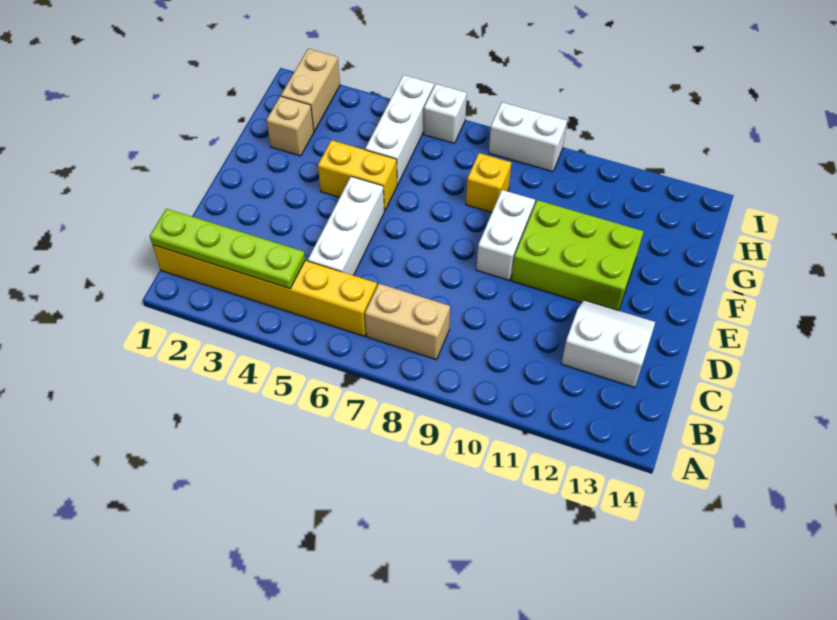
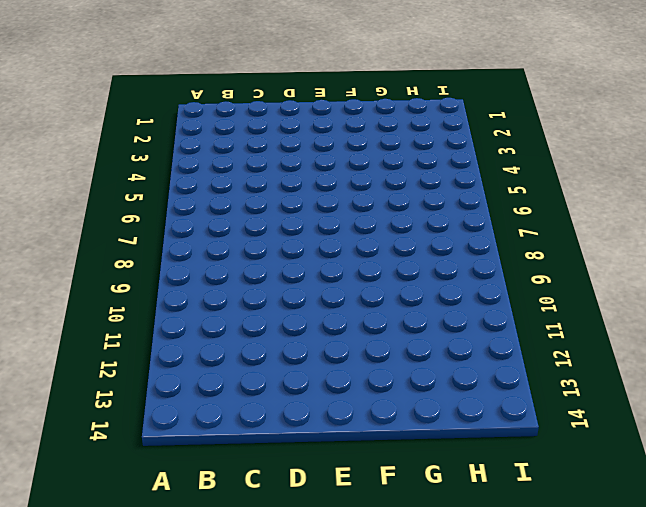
none -> yellow brick B1:B6 level 1
none -> tan brick B7:B8 level 1
none -> white brick C5:E5 level 1

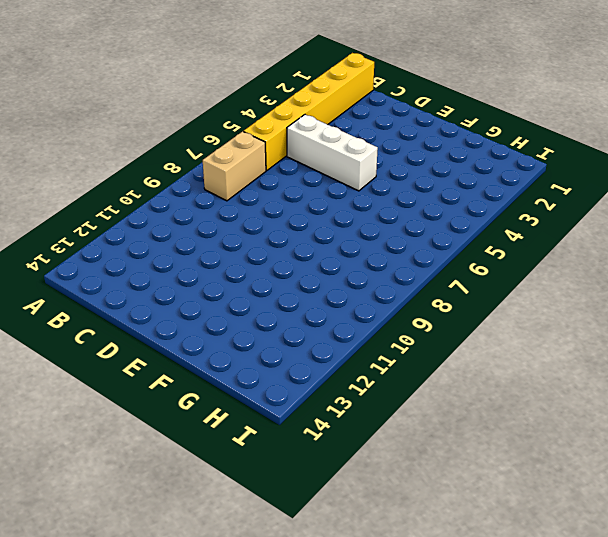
none -> white slope C12:D13 level 1 top C
none -> white brick E9:F9 level 1
none -> lime brick E10:F12 level 1

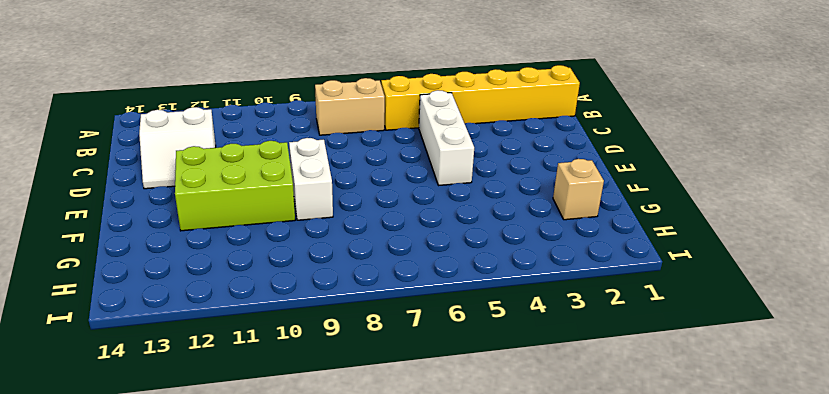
none -> yellow brick F4:F5 level 1
none -> white brick G5:I5 level 1
none -> yellow brick G8 level 1

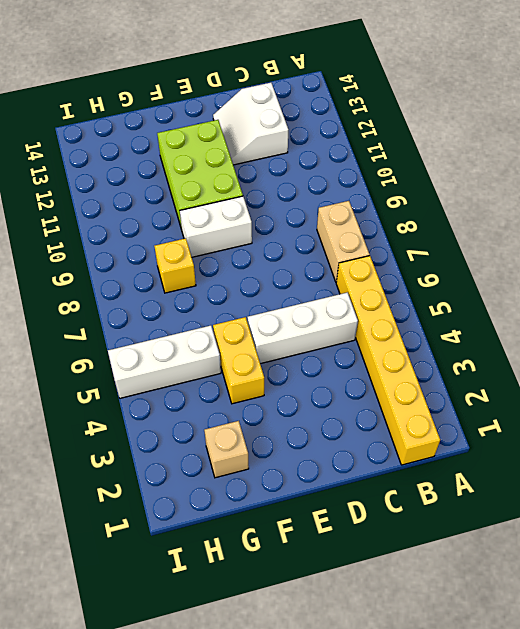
none -> tan brick H2:I2 level 1
none -> white brick I6 level 1
none -> white brick I8:I9 level 1

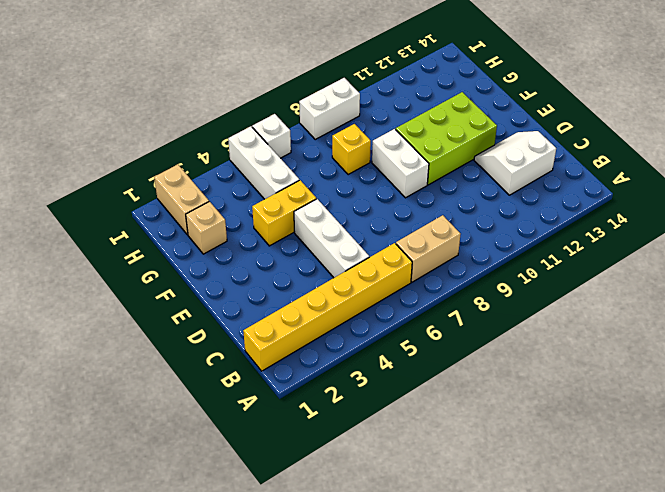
none -> lime plate B1:B4 level 2

